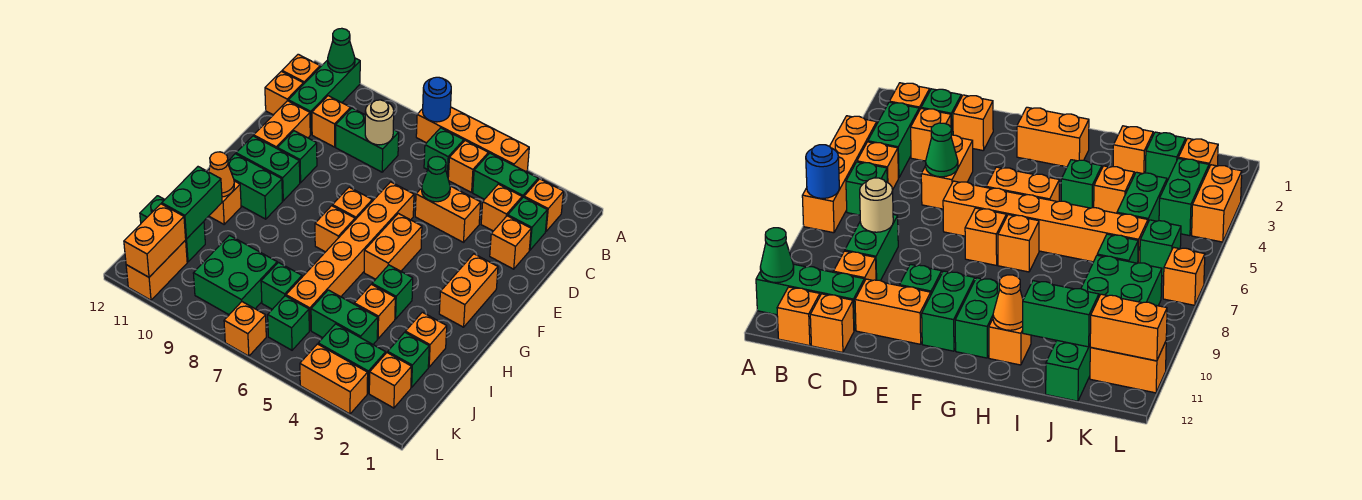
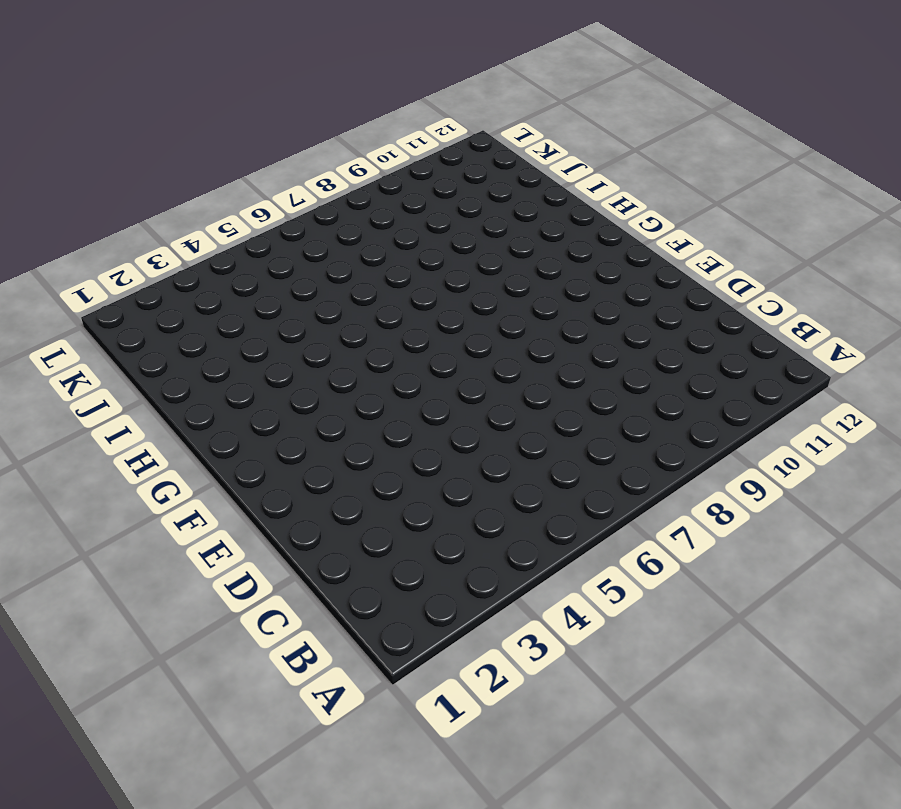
none -> orange brick A4:A7 level 1
none -> green brick A11:C11 level 1
none -> orange brick B2 level 1
none -> green brick B3:B4 level 1

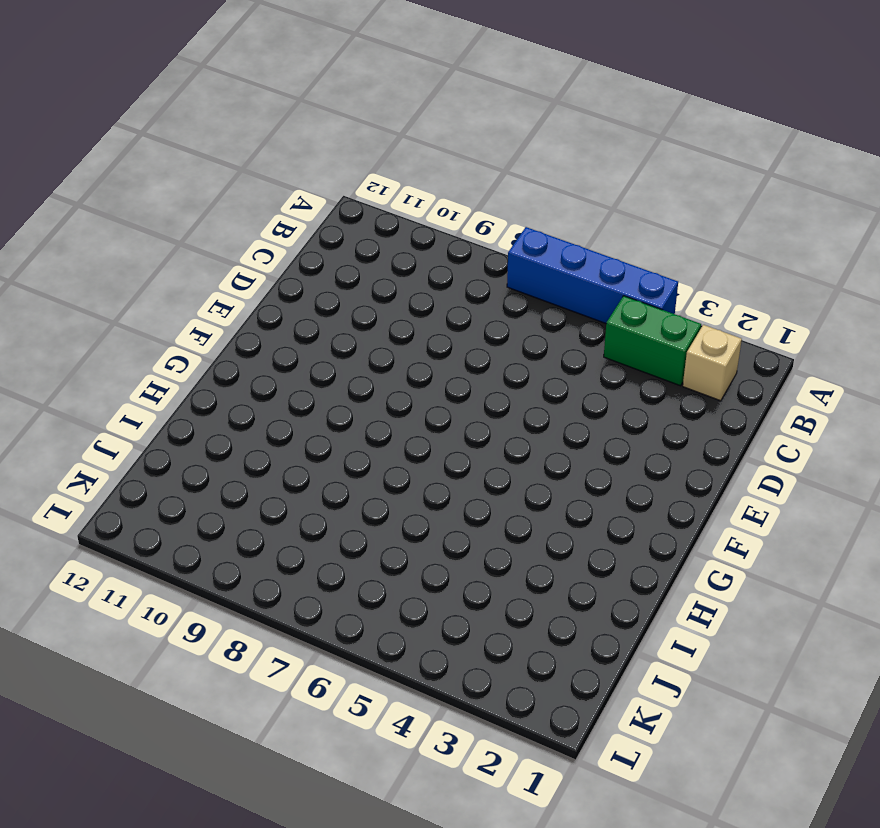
blue brick A4:A7 level 1 -> orange brick A4:A7 level 1
tan brick B2 level 1 -> orange brick B2 level 1
none -> green brick A11:C11 level 1
none -> orange brick B5 level 1
none -> green brick B6 level 1
none -> orange brick B12 level 1

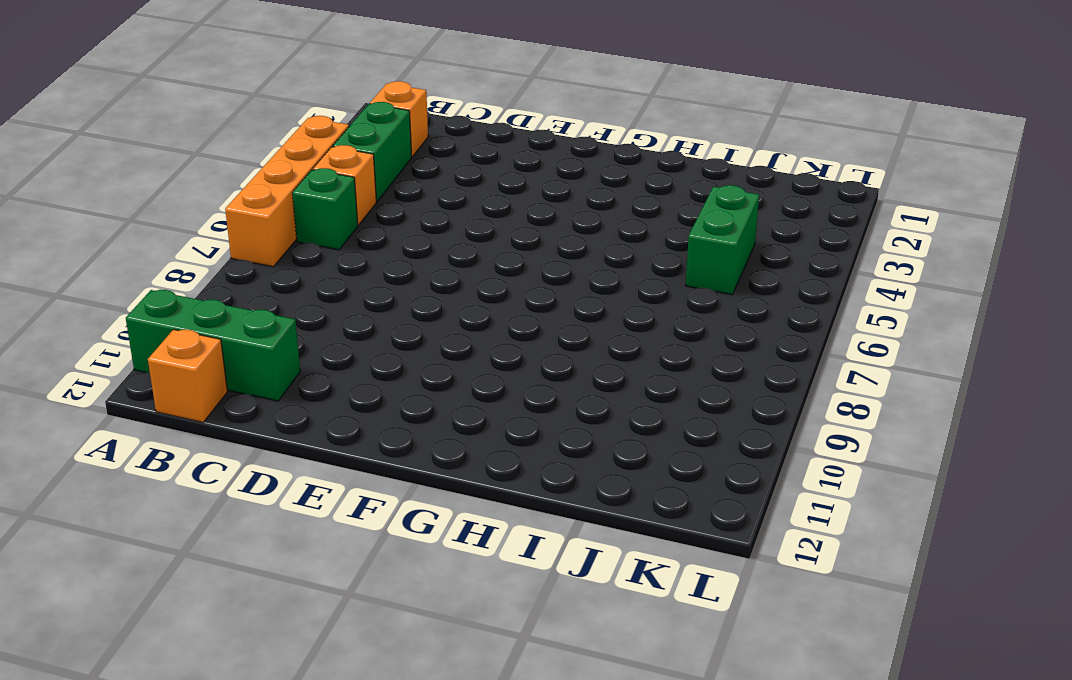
none -> green brick C2 level 1
none -> orange brick C3 level 1
none -> green brick C8:C9 level 1
none -> orange brick C10 level 1

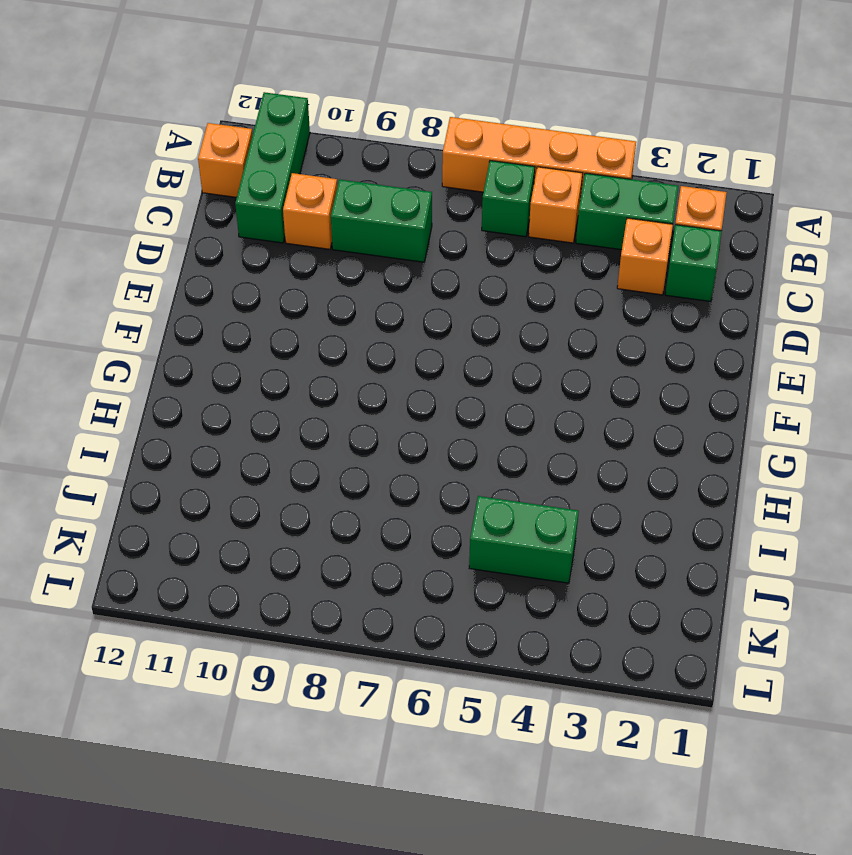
none -> orange brick C12 level 1
none -> orange brick D2 level 1
none -> orange brick D4:D5 level 1
none -> orange brick D11:E11 level 1

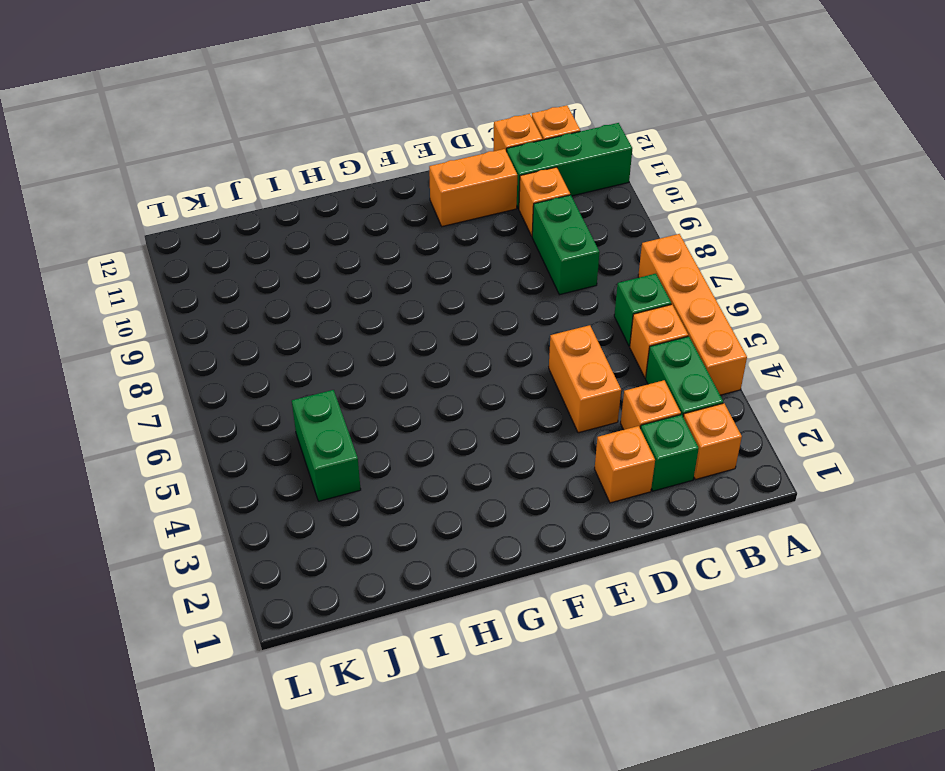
none -> orange brick E6:J6 level 1
none -> green brick E10 level 1
none -> orange brick F2:G2 level 1
none -> orange brick F5:G5 level 1

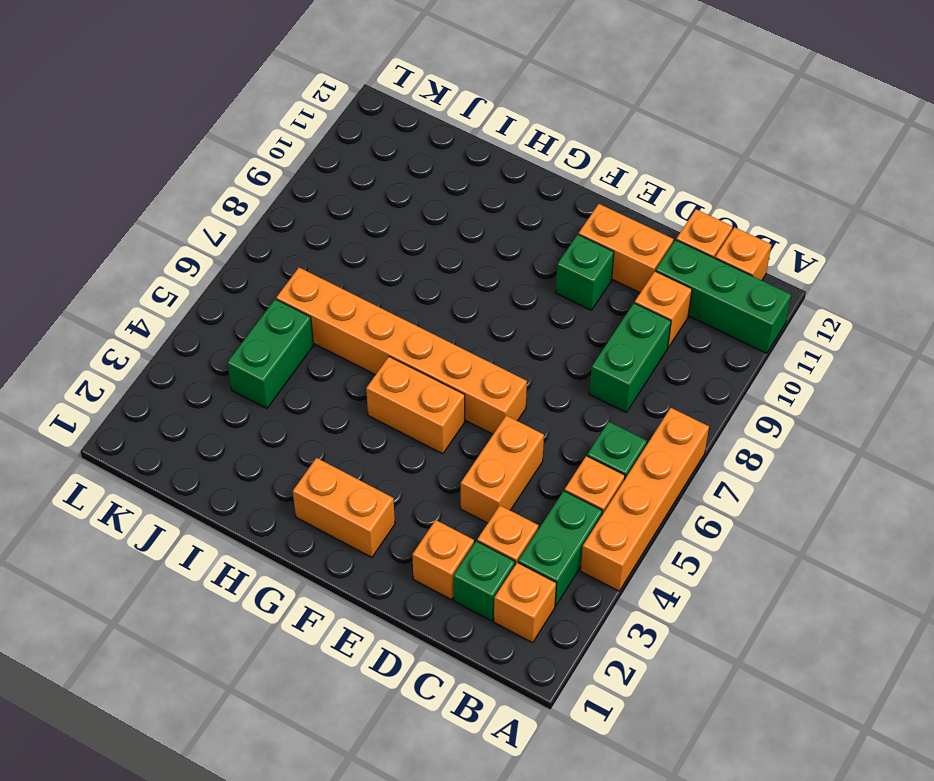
none -> orange brick F7 level 1
none -> green brick F10:F11 level 1
none -> orange brick G7 level 1
none -> green brick G10:G11 level 1

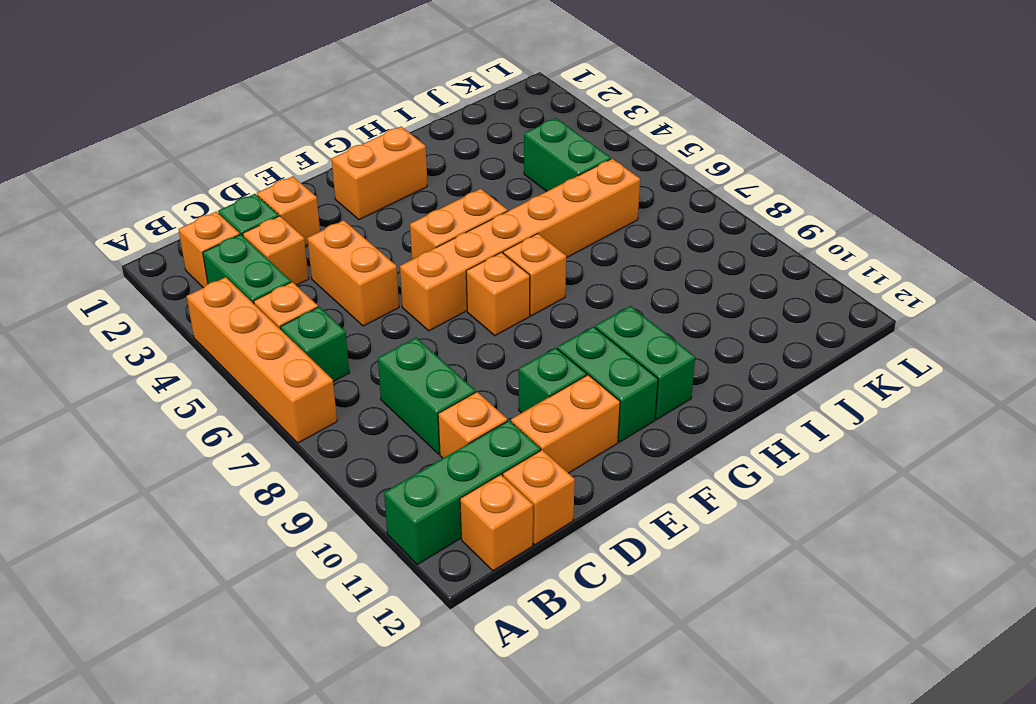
none -> green brick H4 level 1
none -> orange brick H11 level 1
none -> orange brick I2 level 1
none -> orange brick I4 level 1

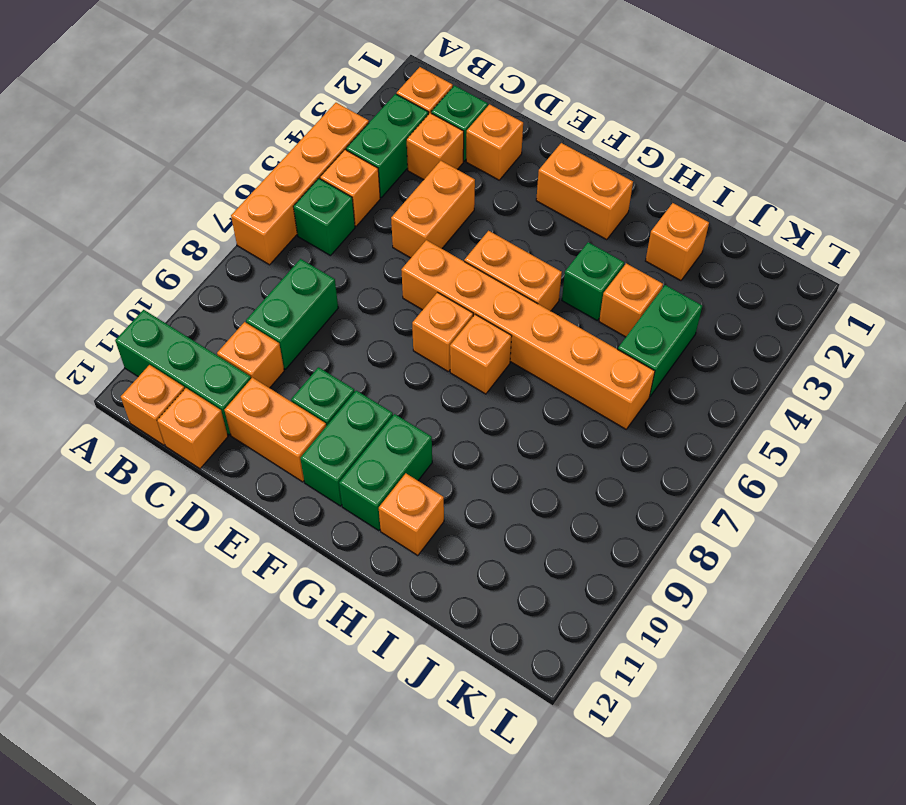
none -> green brick J2 level 1
none -> green brick J7 level 1
none -> green brick J8:K9 level 1
none -> green brick J11:J12 level 1

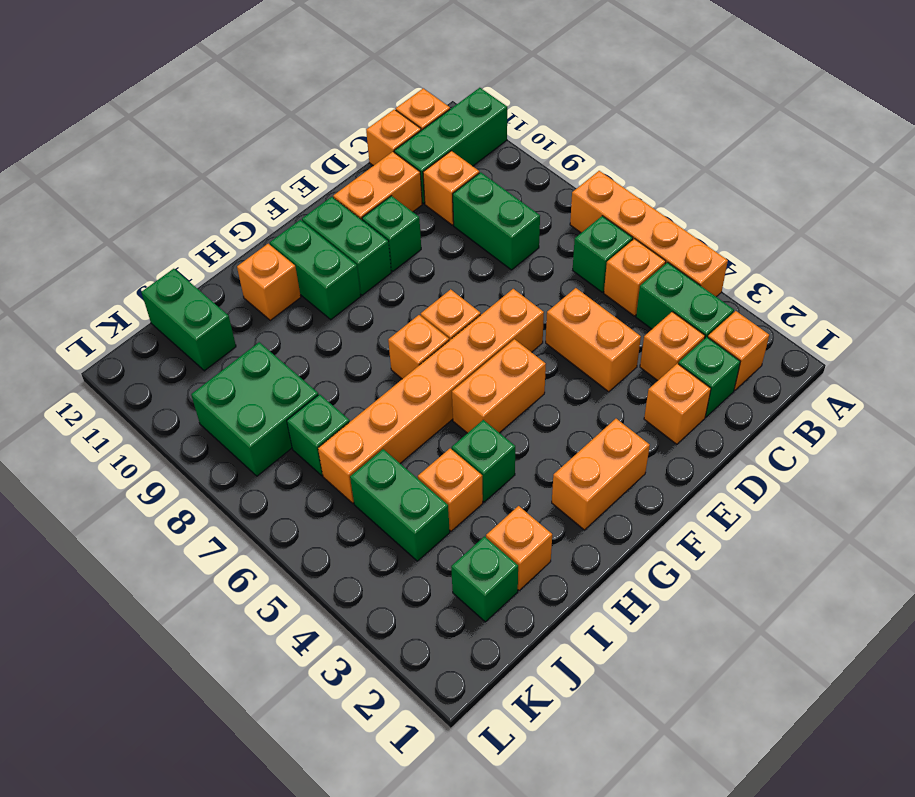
none -> orange brick K2 level 1
none -> green brick K3:K4 level 1
none -> green brick K6 level 1
none -> orange brick K11:L11 level 1

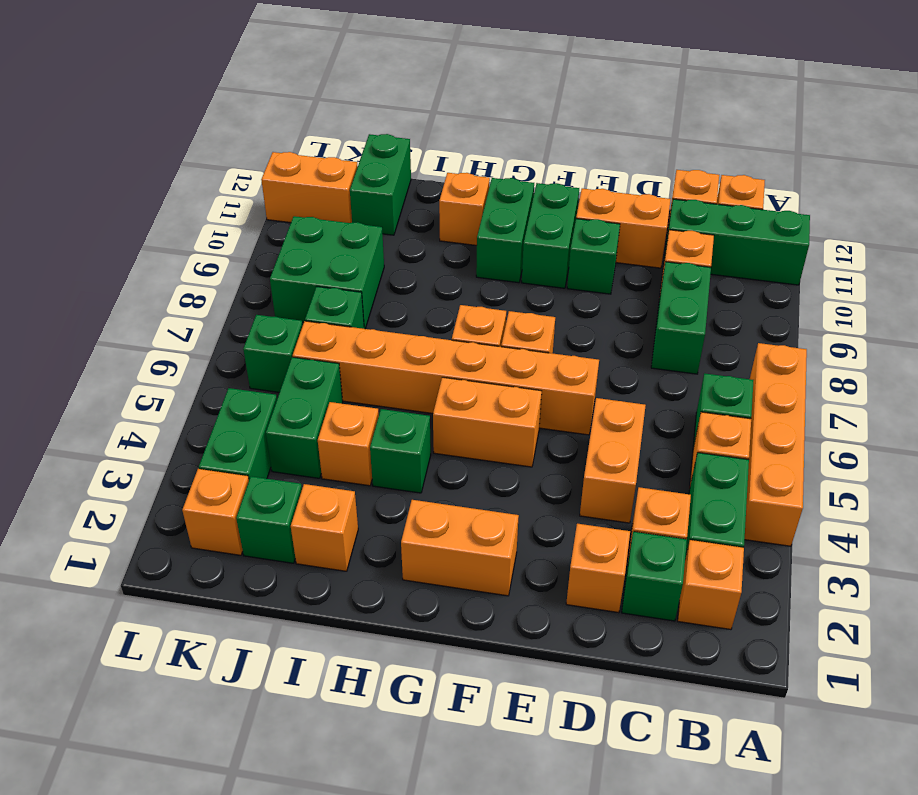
none -> orange brick L3:L4 level 1
none -> orange brick L7 level 1
none -> blue round brick A7 level 2
none -> green cone A11 level 2

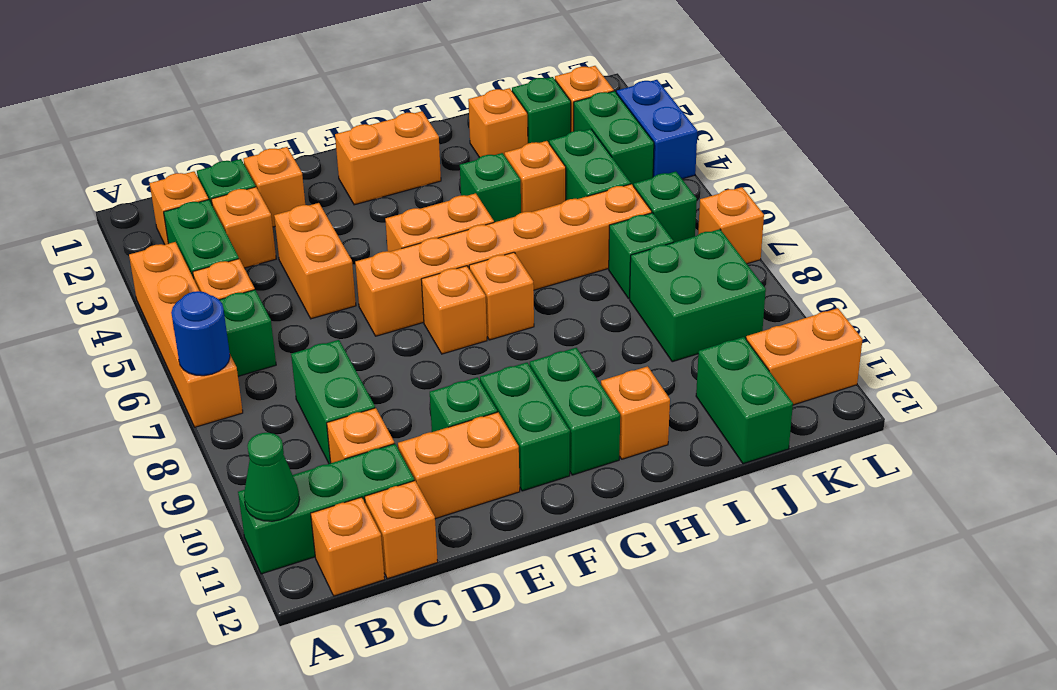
blue brick L3:L4 level 1 -> orange brick L3:L4 level 1
none -> tan round brick C8 level 2
none -> green cone D5 level 2
none -> orange cone H11 level 2
none -> green brick I11:J11 level 2

